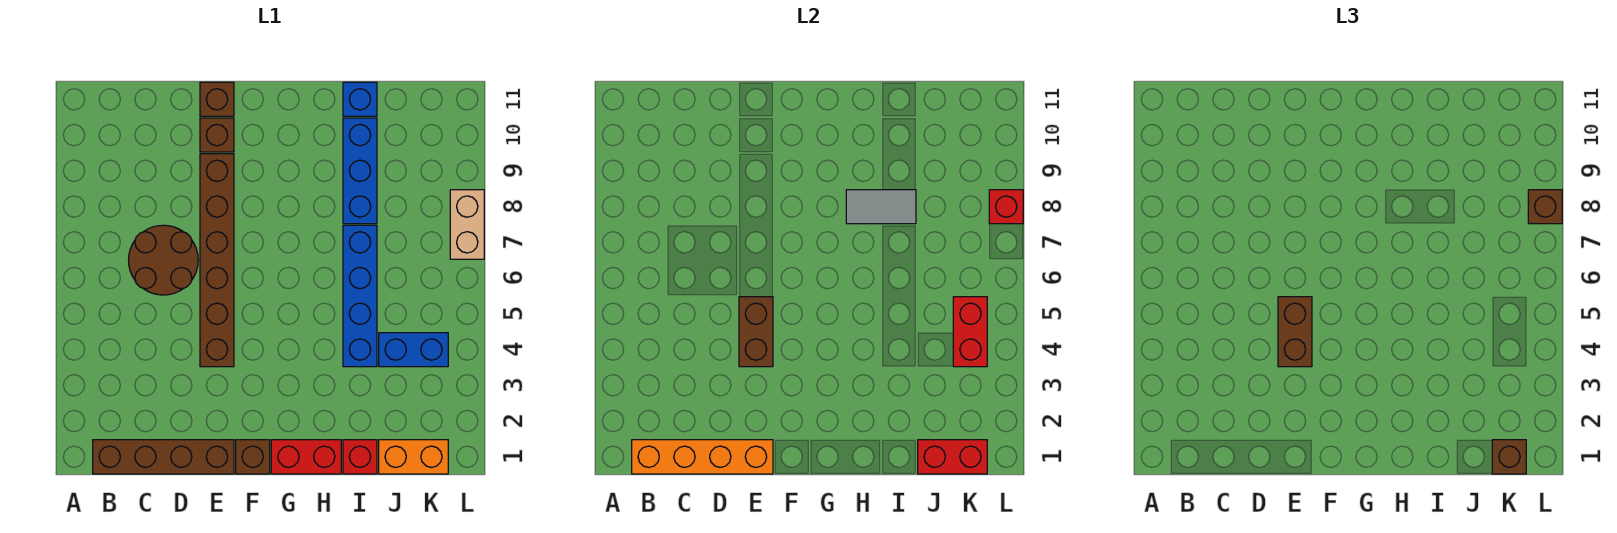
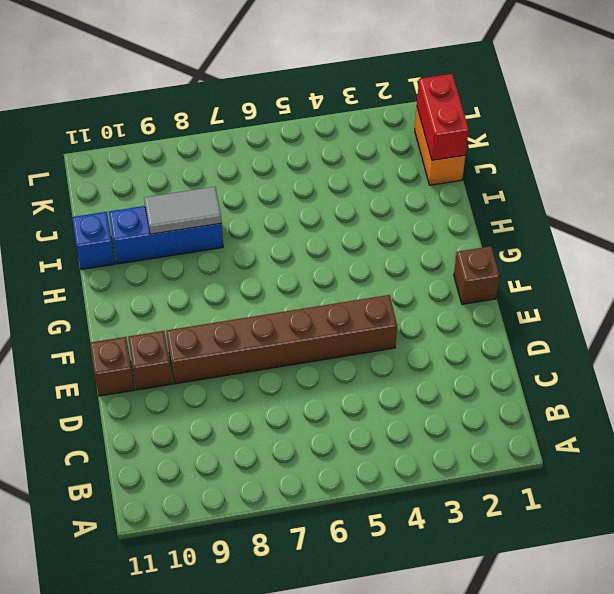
grey tile I8:I9 level 2 -> grey tile H8:I8 level 2
none -> brown brick B1:E1 level 1
none -> brown round brick C6:D7 level 1
none -> red brick G1:H1 level 1

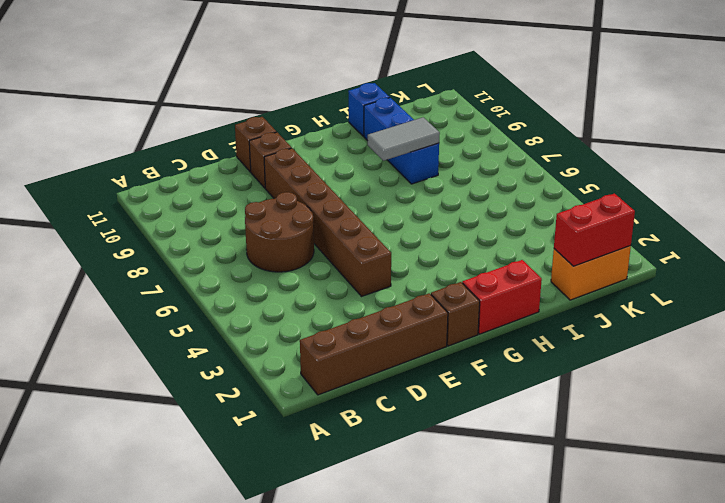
none -> red brick I1 level 1
none -> blue brick I4:I7 level 1
none -> blue brick J4:K4 level 1

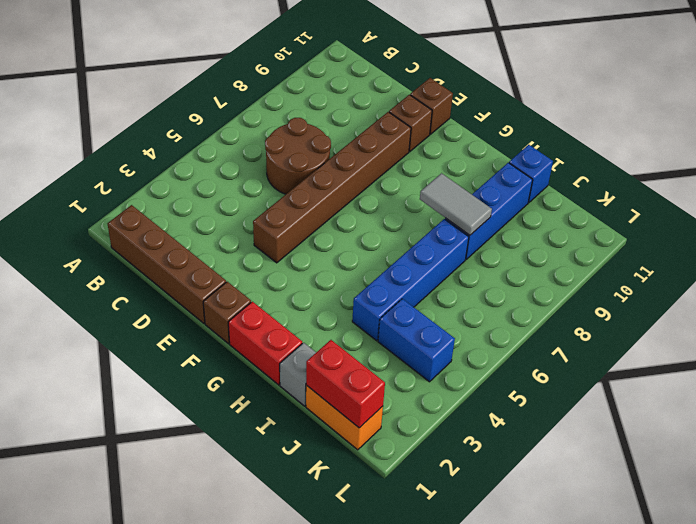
grey brick I1 level 1 -> red brick I1 level 1
none -> tan brick L7:L8 level 1
none -> orange brick B1:E1 level 2
none -> brown brick E4:E5 level 2

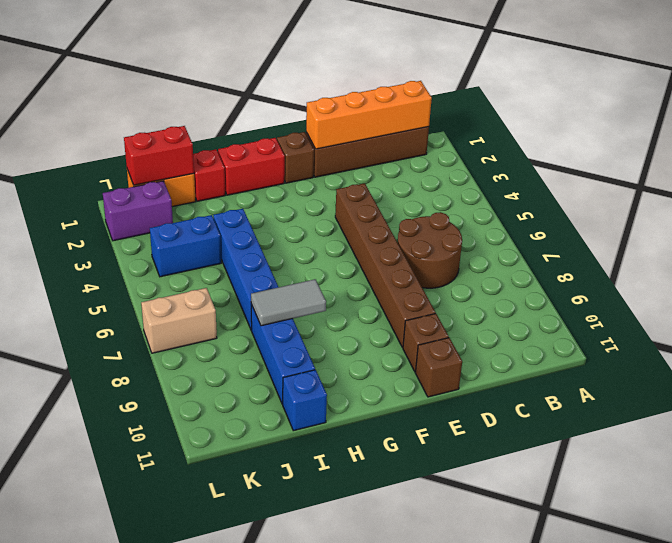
purple brick K2:L2 level 1 -> none
tan brick K7:L7 level 1 -> tan brick L7:L8 level 1
none -> brown brick E4:E5 level 2
none -> red brick K4:K5 level 2
none -> red brick L8 level 2

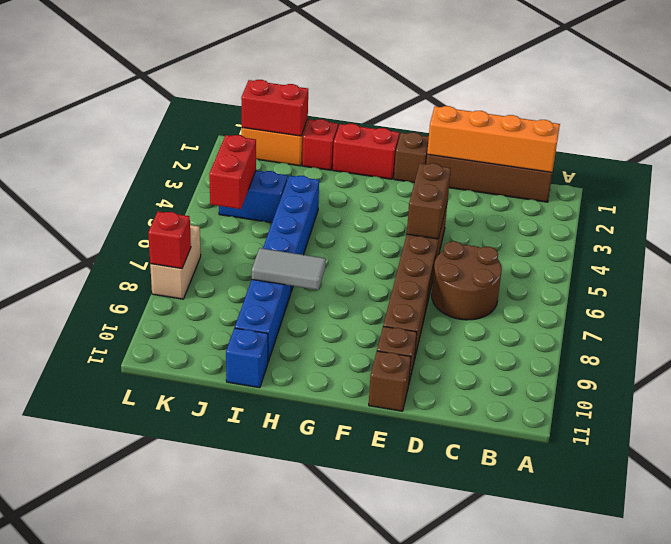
none -> brown brick E4:E5 level 3
none -> brown brick K1 level 3
none -> brown brick L8 level 3

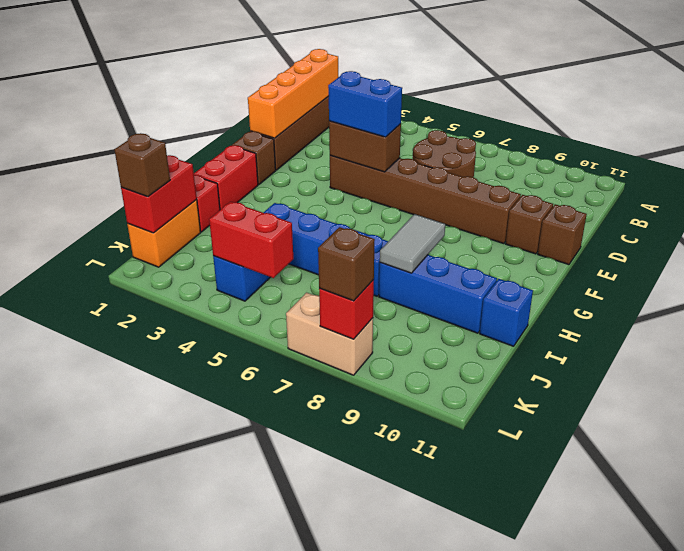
blue brick E4:E5 level 3 -> brown brick E4:E5 level 3

